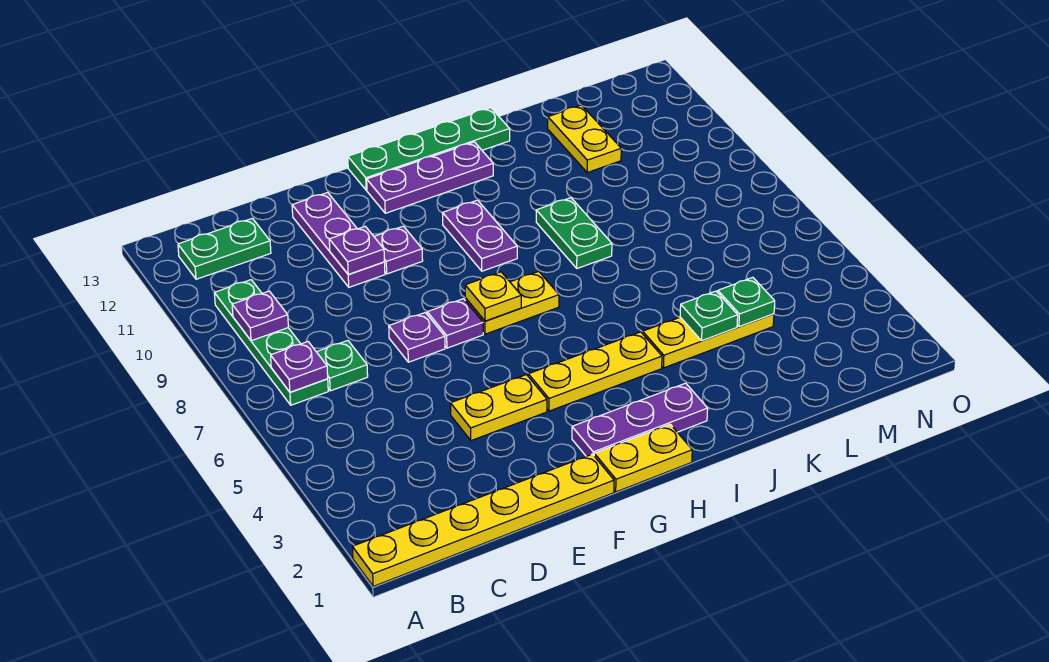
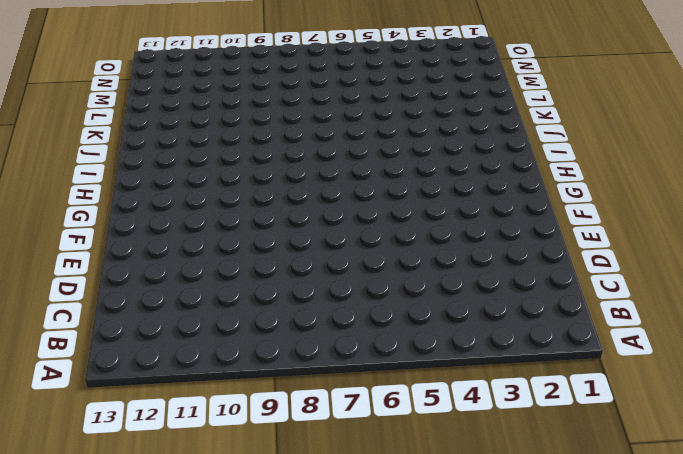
none -> yellow plate A1:F1 level 1
none -> green plate B7:B10 level 1
none -> green plate B12:C12 level 1

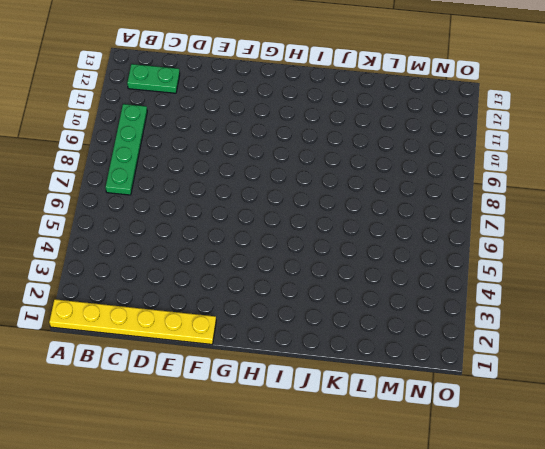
none -> green plate C7 level 1
none -> yellow plate E4:F4 level 1
none -> purple plate E7 level 1

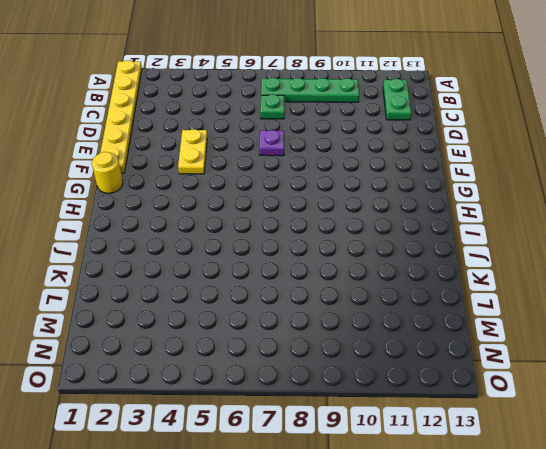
yellow round brick G1 level 1 -> yellow plate G1:H1 level 1
none -> purple plate E10:E12 level 1
none -> purple plate F7 level 1
none -> purple plate F10 level 1

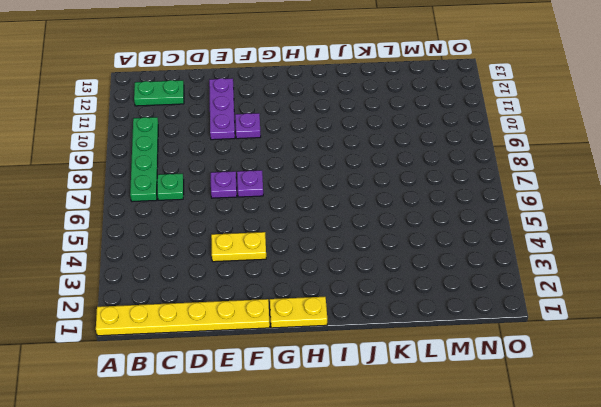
none -> purple plate G2:I2 level 1
none -> yellow plate G4:I4 level 1
none -> yellow plate G7:H7 level 1

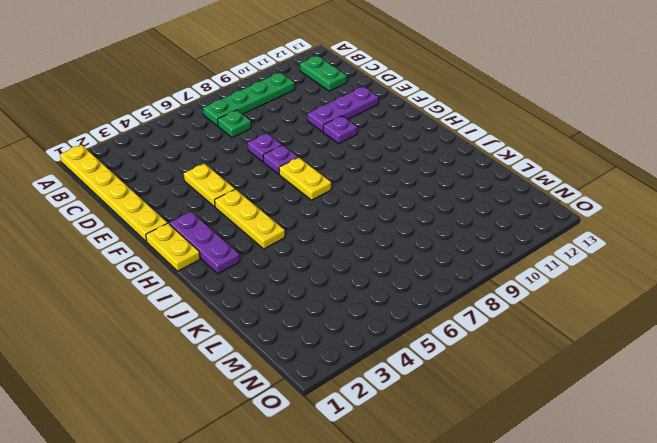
none -> purple plate G12:I12 level 1
none -> green plate G13:J13 level 1
none -> purple plate H9:H10 level 1

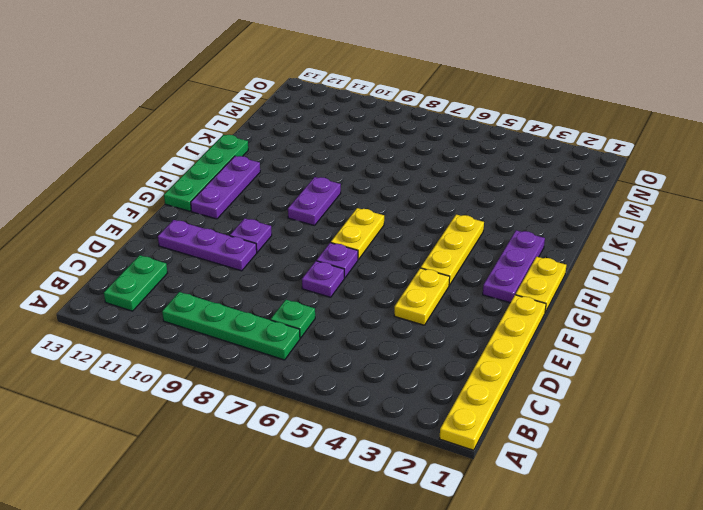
purple plate H9:I9 level 1 -> purple plate H9:H10 level 1
none -> yellow plate J4:L4 level 1
none -> green plate J8:J9 level 1
none -> yellow plate L11:L12 level 1

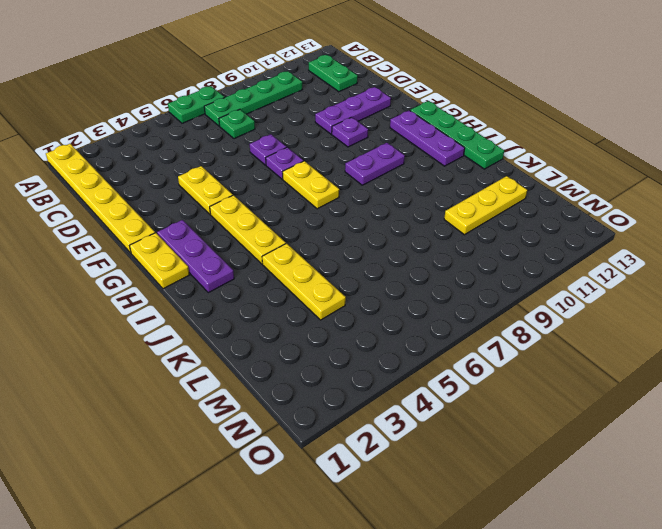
green plate A6:A7 level 1 -> green plate J8:J9 level 1
yellow plate L10:L12 level 1 -> yellow plate L11:L12 level 1
none -> purple plate B7 level 2
none -> purple plate B9 level 2
none -> purple plate E10 level 2

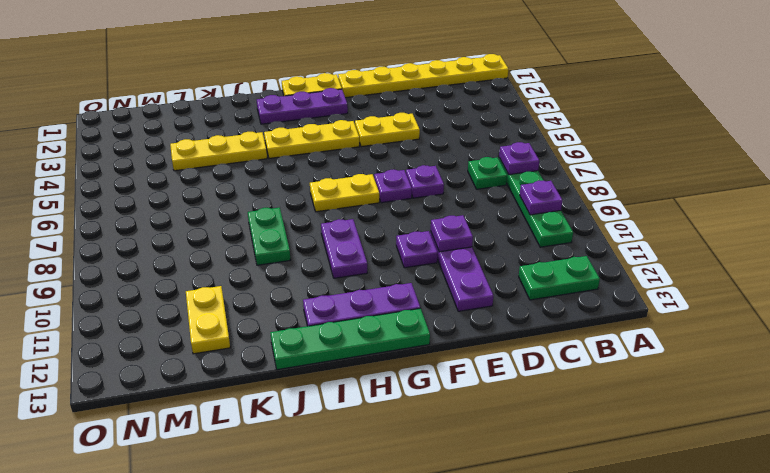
none -> yellow plate G7 level 2
none -> green plate K4 level 2
none -> green plate L4 level 2

